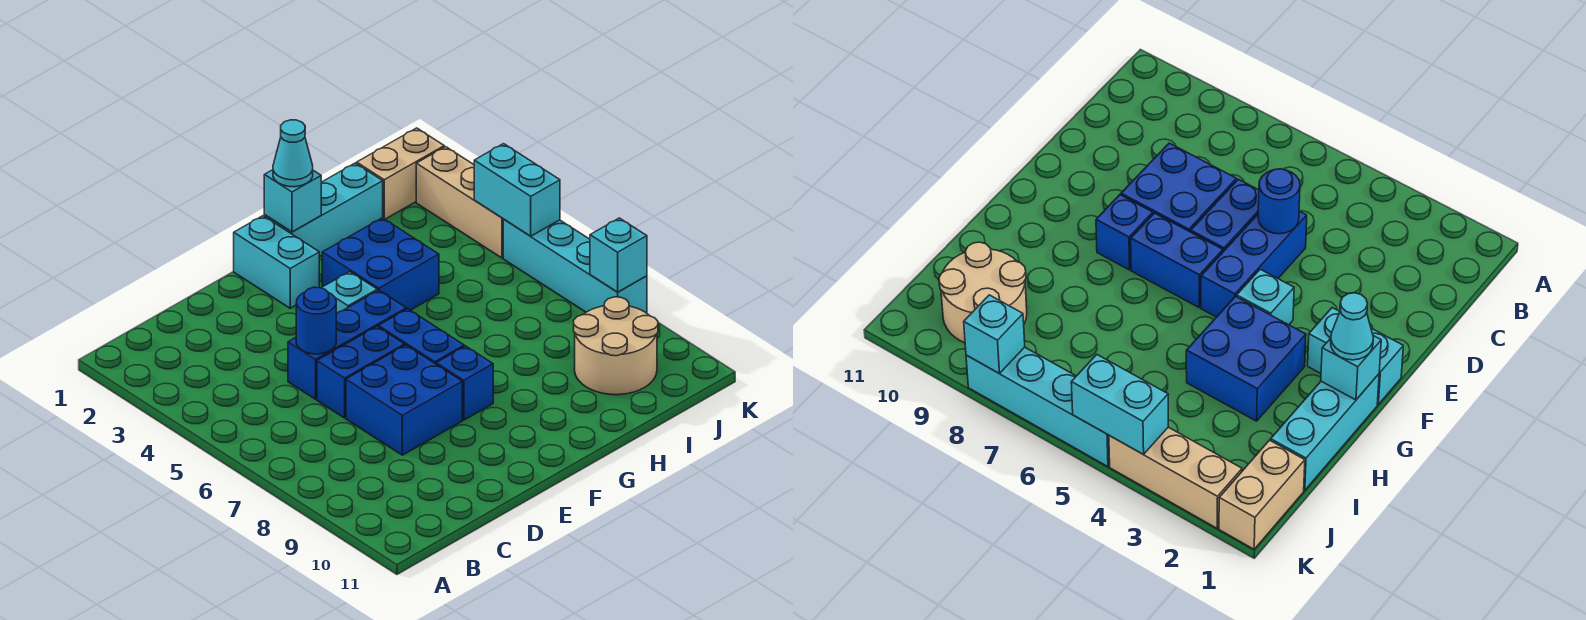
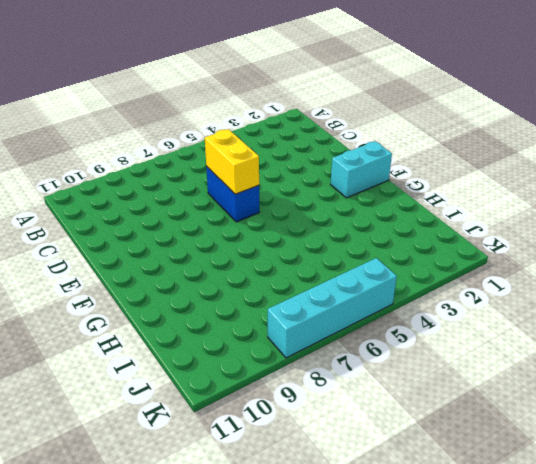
yellow brick D6:E6 level 2 -> none
none -> blue brick D5:F5 level 1
none -> blue brick D7:E8 level 1
none -> cyan brick F4 level 1

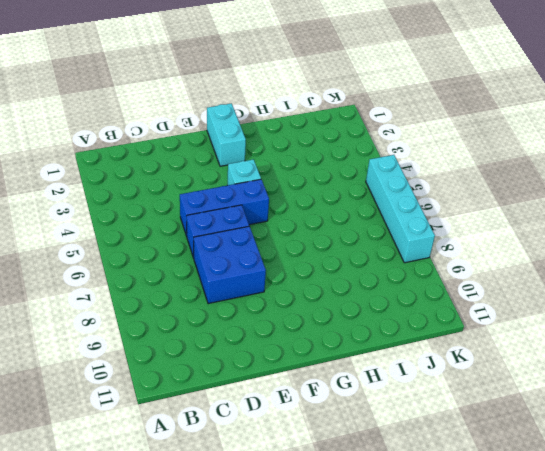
none -> blue brick F6:F7 level 1
none -> blue brick F8 level 1
none -> cyan brick G1:I1 level 1

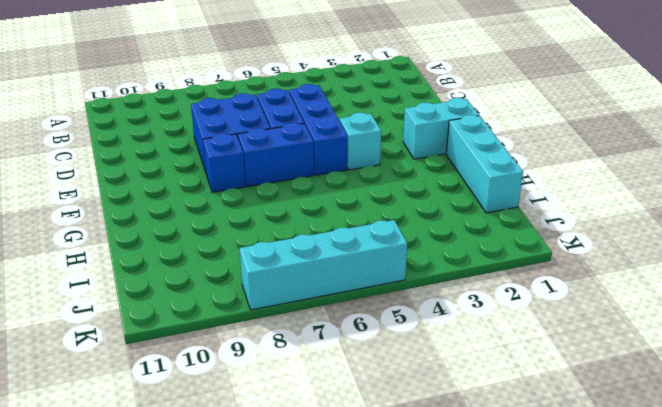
none -> blue brick G3:H4 level 1
none -> tan round brick I9:J10 level 1
none -> tan brick J1:K1 level 1

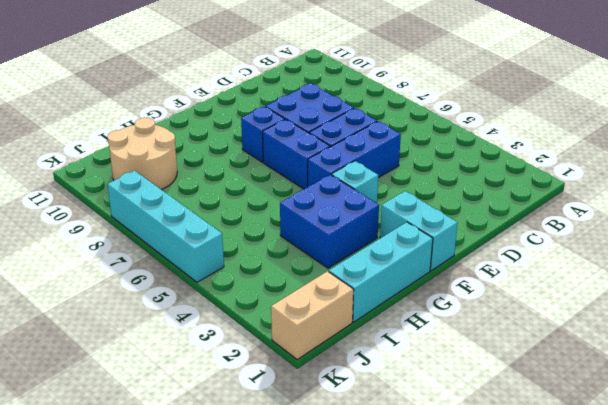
none -> tan brick K2:K4 level 1
none -> blue round brick D5 level 2
none -> cyan brick G1 level 2

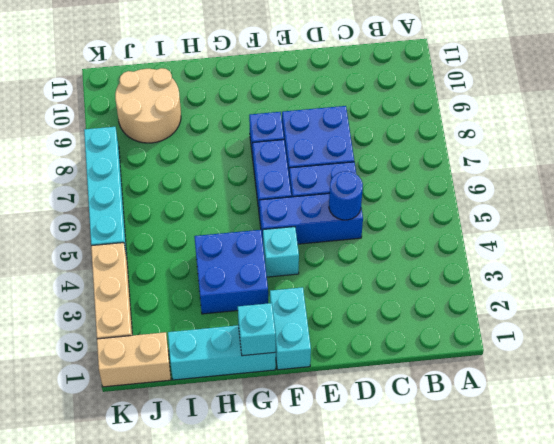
none -> cyan brick K4:K5 level 2
none -> cyan brick K8 level 2
none -> cyan cone G1 level 3

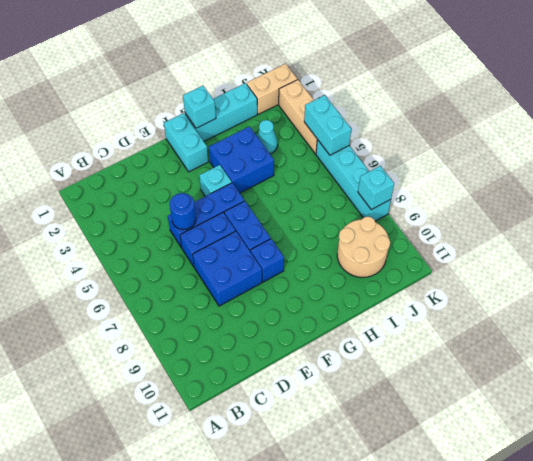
cyan cone I3 level 1 -> cyan cone G1 level 3

